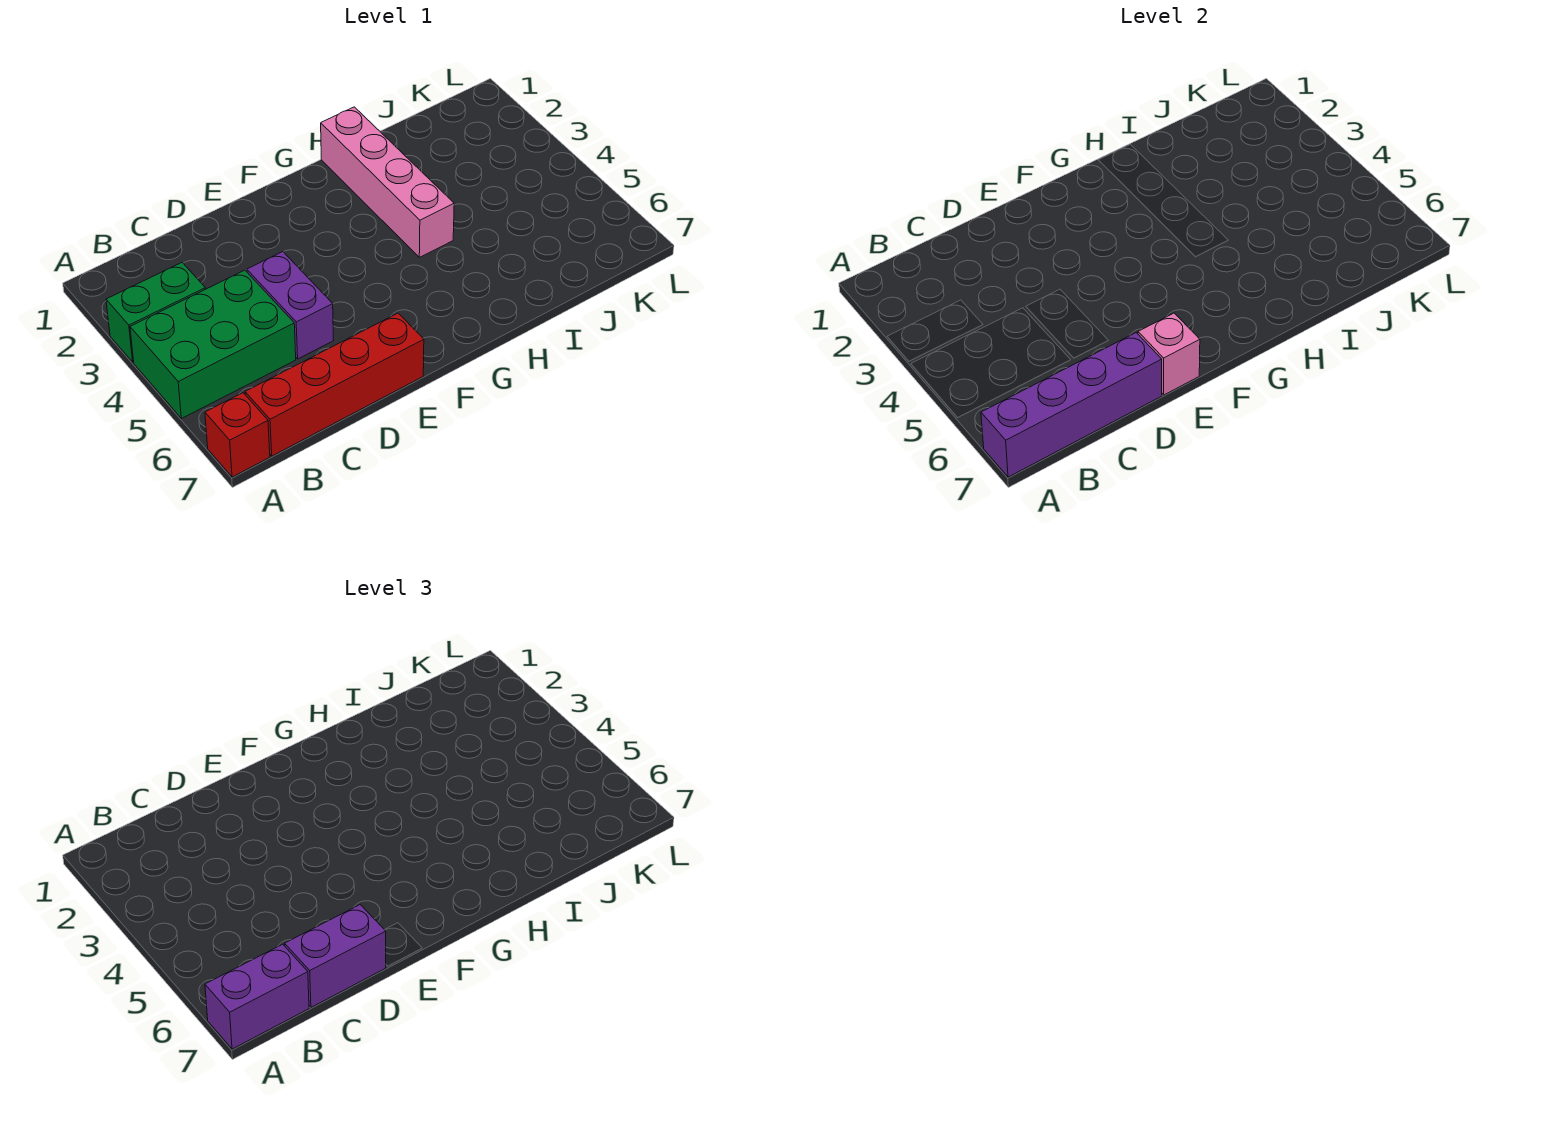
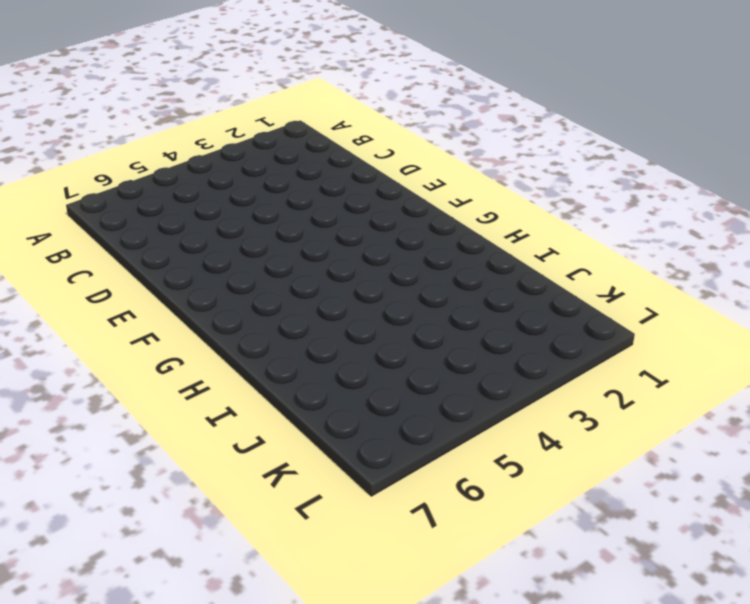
none -> green brick A3:B3 level 1
none -> green brick A4:C5 level 1

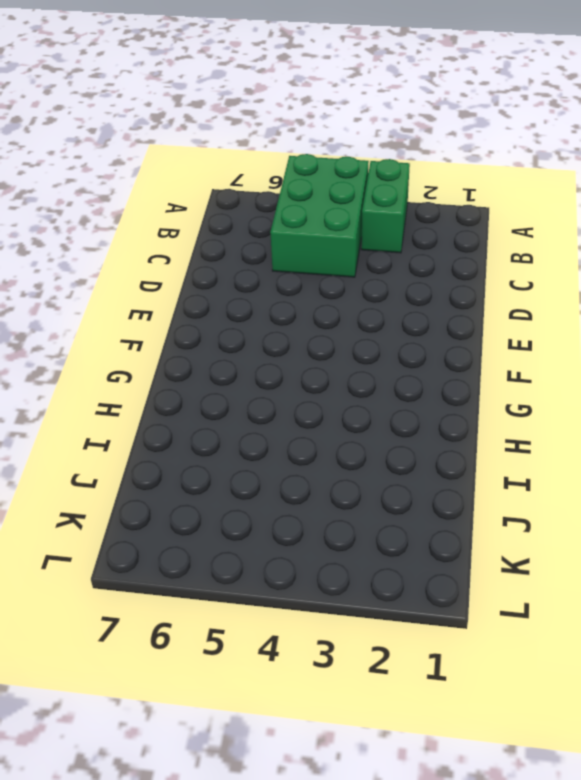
none -> red brick A7 level 1
none -> red brick B7:E7 level 1

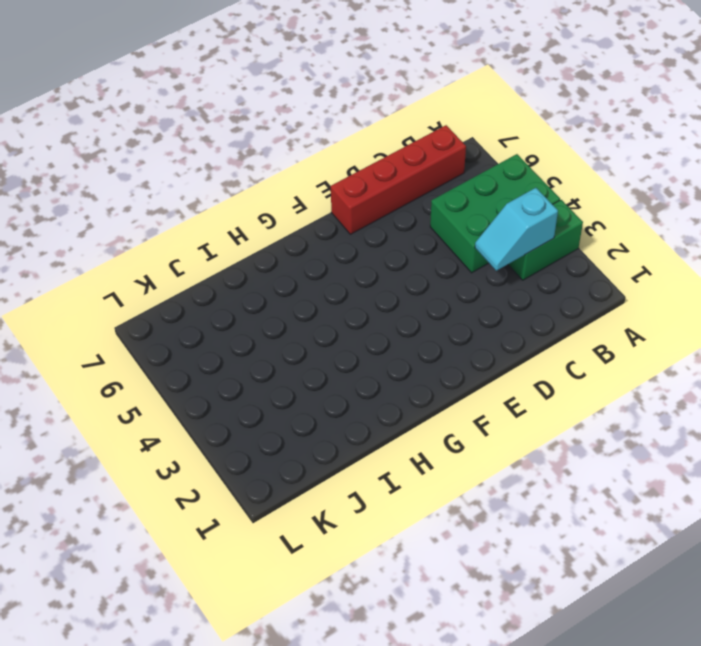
cyan slope B3:C3 level 2 top B -> none
none -> red brick A7 level 1
none -> purple brick D4:D5 level 1

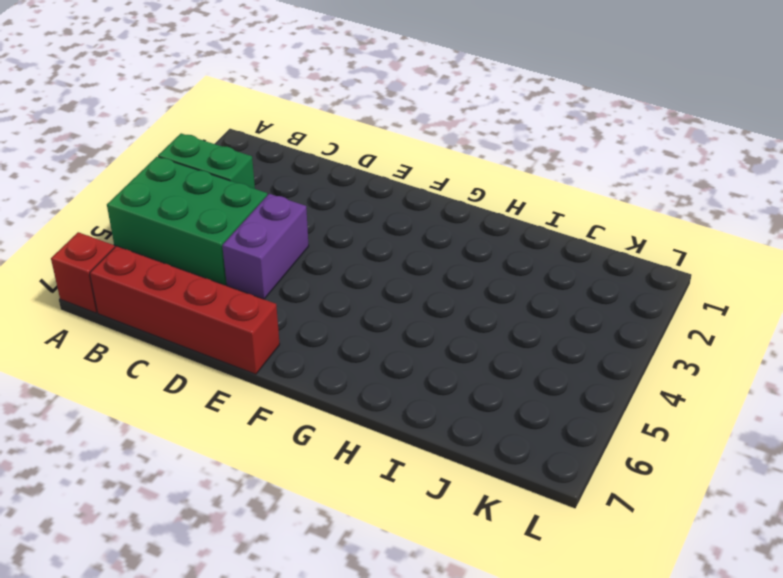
none -> pink brick H1:H4 level 1
none -> purple brick A7:D7 level 2

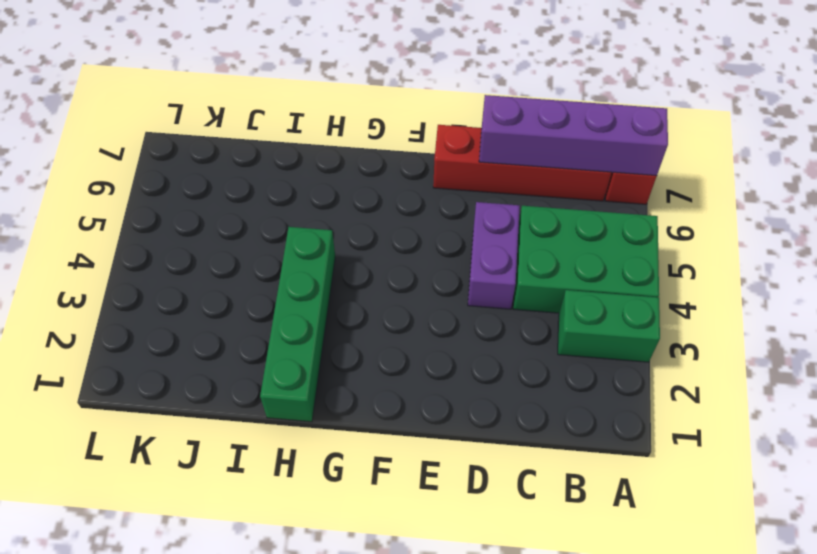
green brick H1:H4 level 1 -> pink brick H1:H4 level 1
none -> pink brick E7 level 2
none -> purple brick A7:B7 level 3

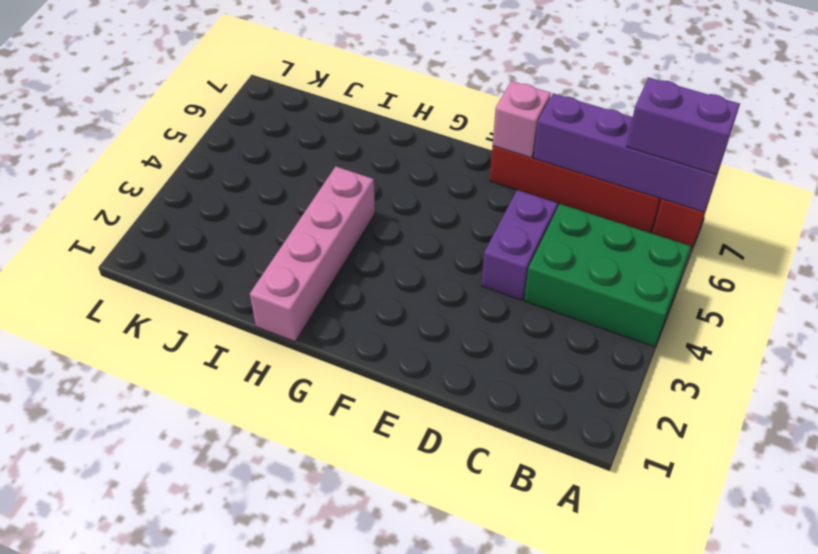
none -> green brick A3:B3 level 1
none -> purple brick C7:D7 level 3

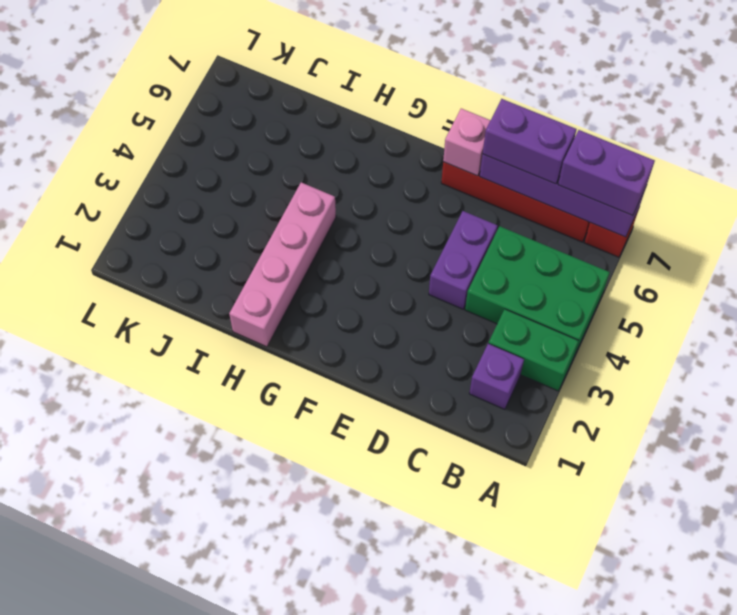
purple brick B2 level 1 -> none

